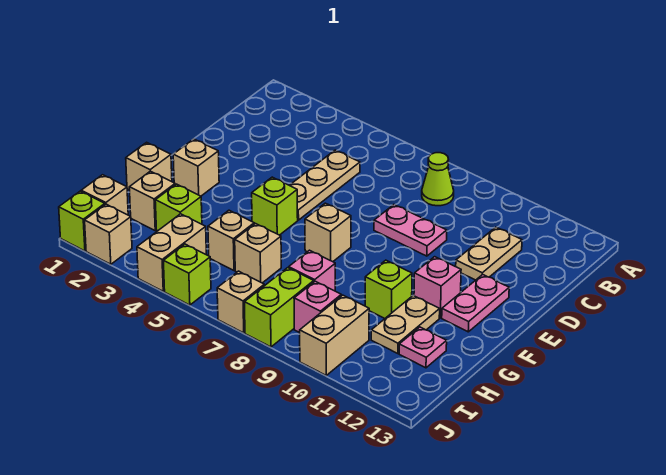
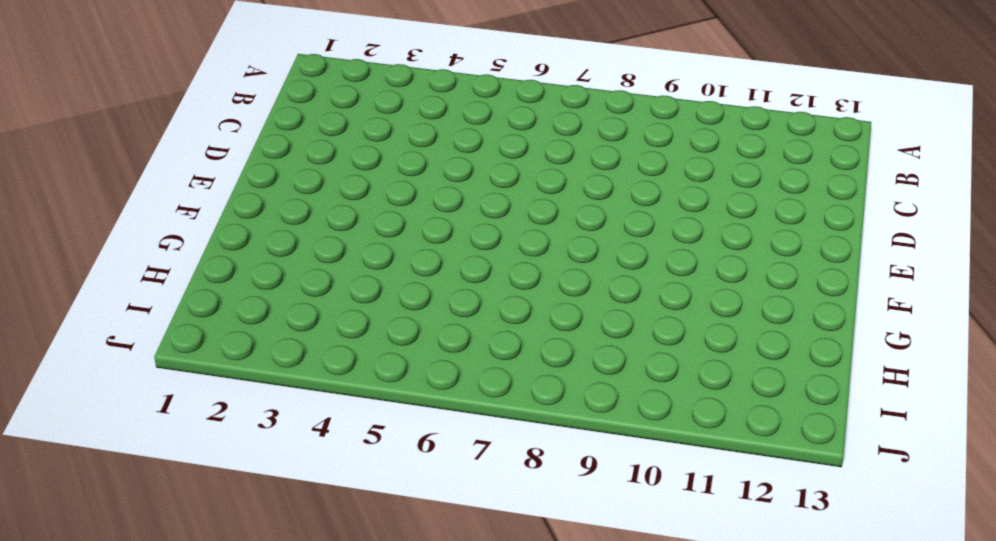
none -> lime cone B8 level 1
none -> tan plate C5:E5 level 1
none -> tan plate C11:D11 level 1

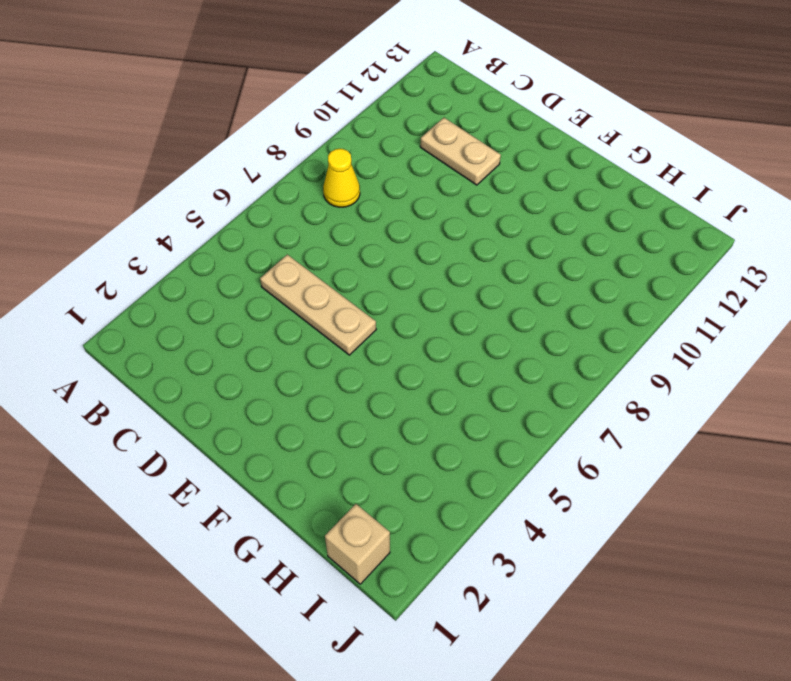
yellow cone B8 level 1 -> lime cone B8 level 1
none -> pink plate D8:D9 level 1
none -> pink plate E12:F12 level 1
none -> tan brick F2 level 1

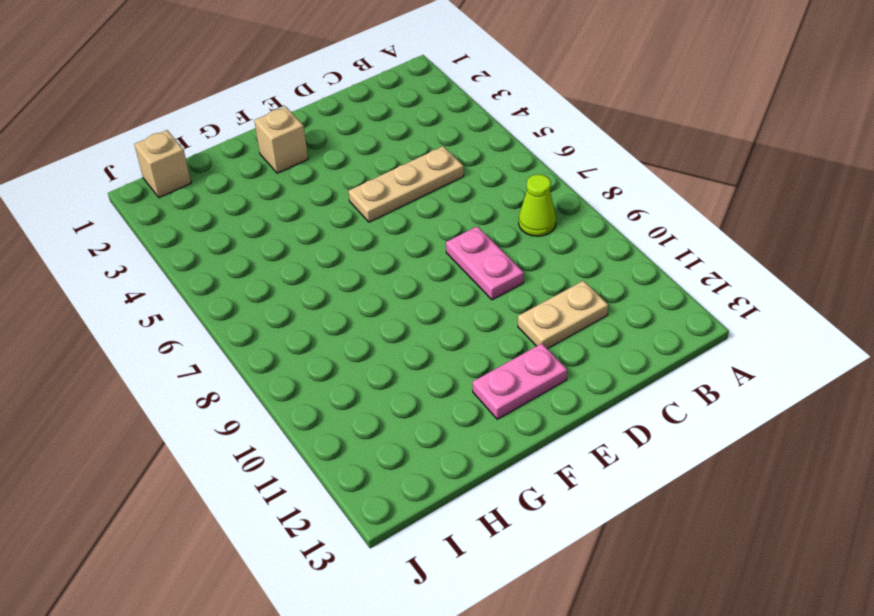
none -> lime brick F5 level 1
none -> tan brick F7 level 1
none -> pink brick F11 level 1

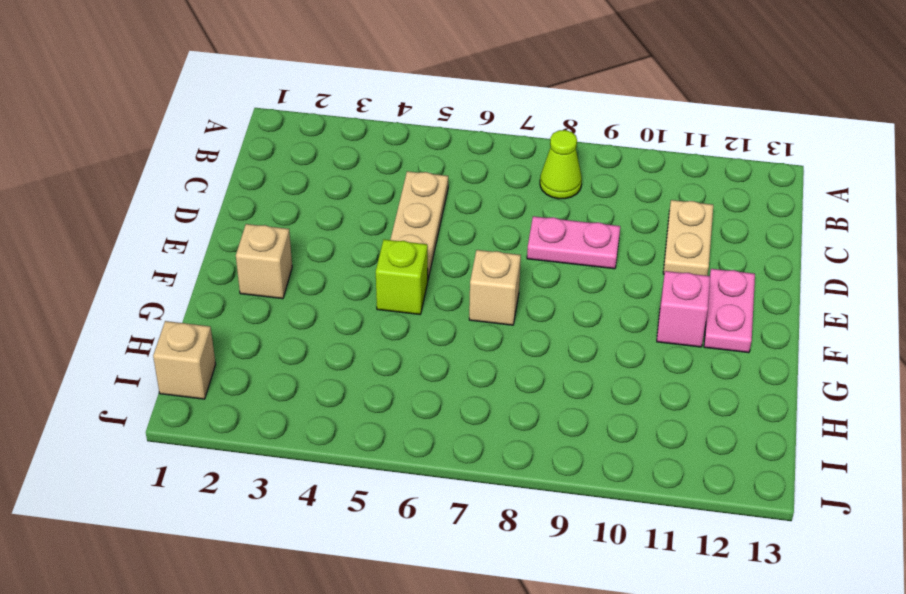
none -> tan brick G1 level 1
none -> lime brick G10 level 1
none -> tan plate G11:H11 level 1

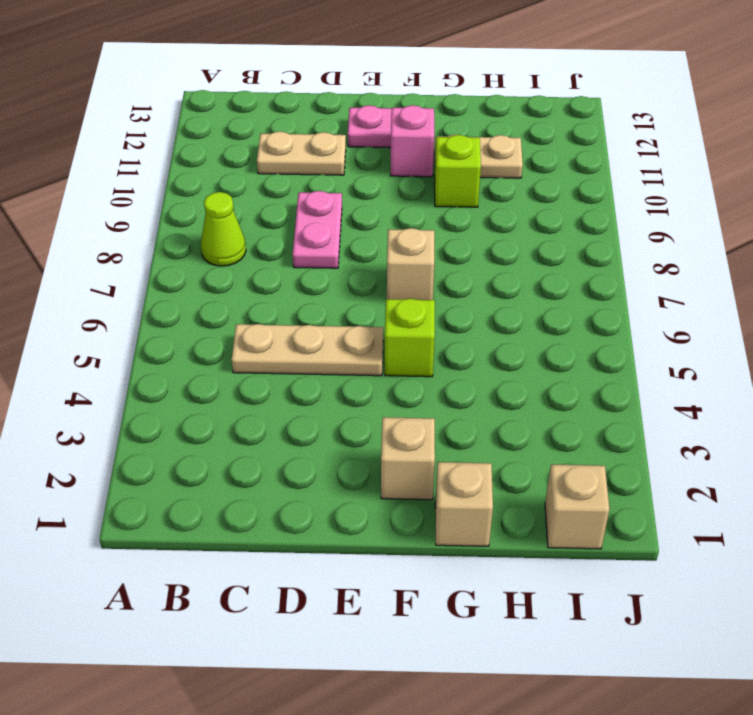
none -> tan brick H2 level 1
none -> lime brick H3 level 1
none -> tan brick H5 level 1

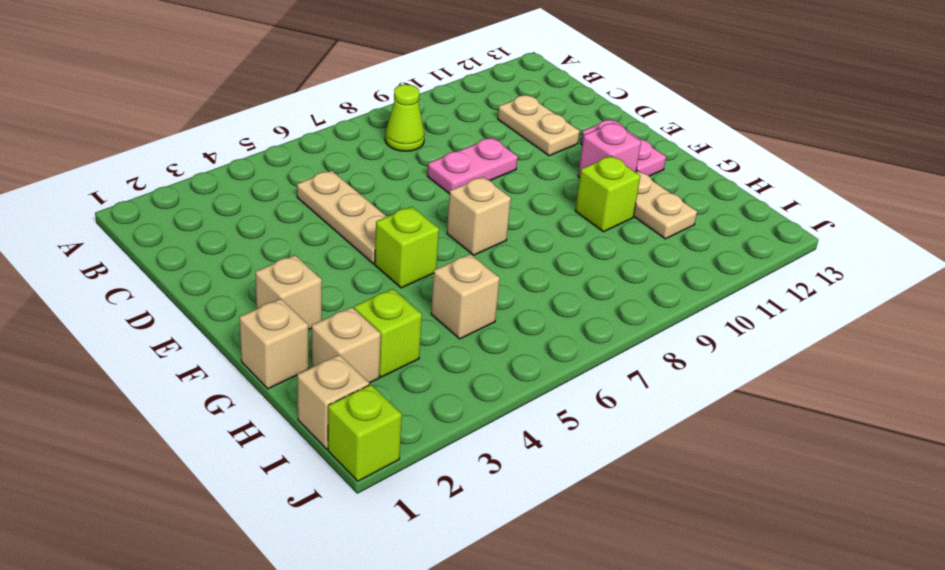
none -> tan brick H6 level 1
none -> pink brick H8 level 1
none -> pink plate H12 level 1

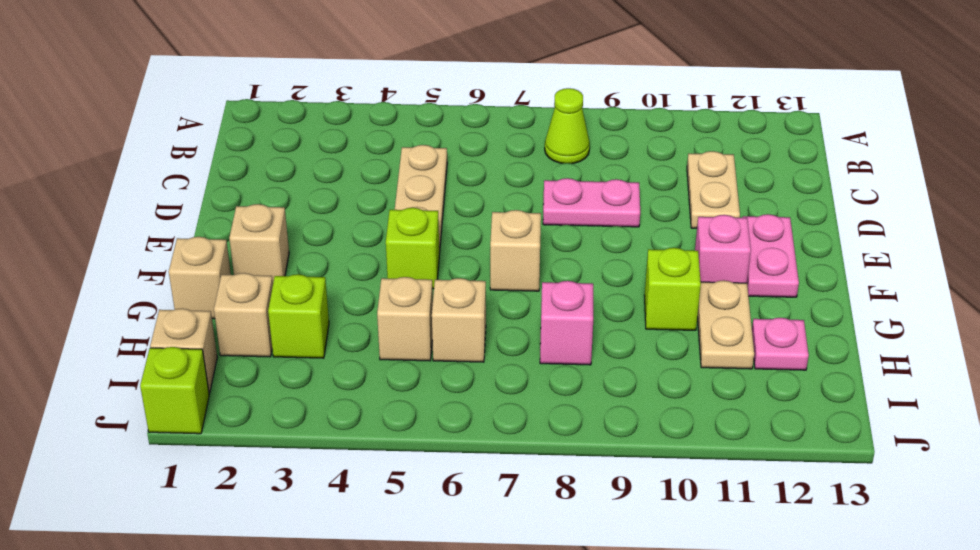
none -> tan brick I4:J4 level 1
none -> lime brick I8:J8 level 1
none -> pink brick I9 level 1

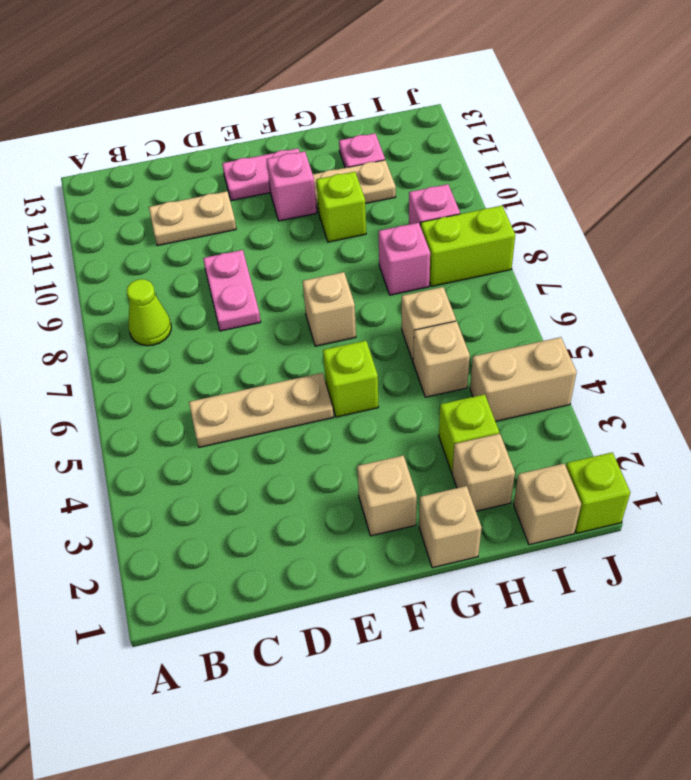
none -> tan brick I10:J10 level 1
none -> tan brick J2 level 1
none -> lime brick J5 level 1

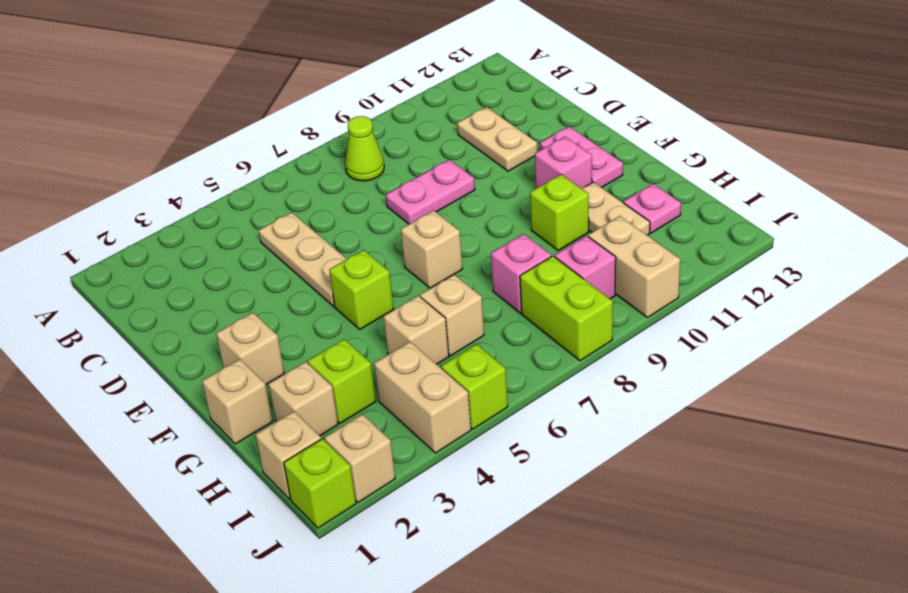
none -> tan brick J7 level 1

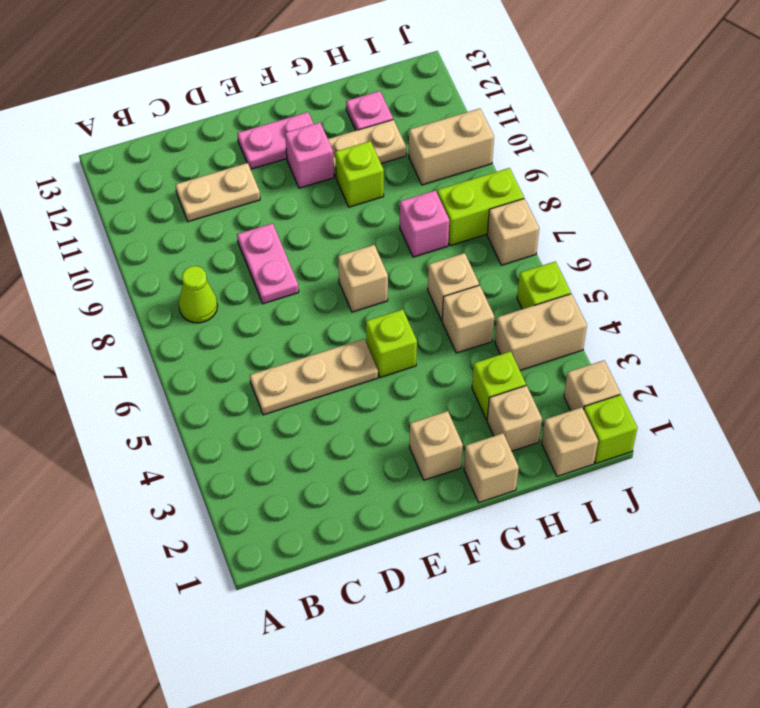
none -> pink brick I9 level 1

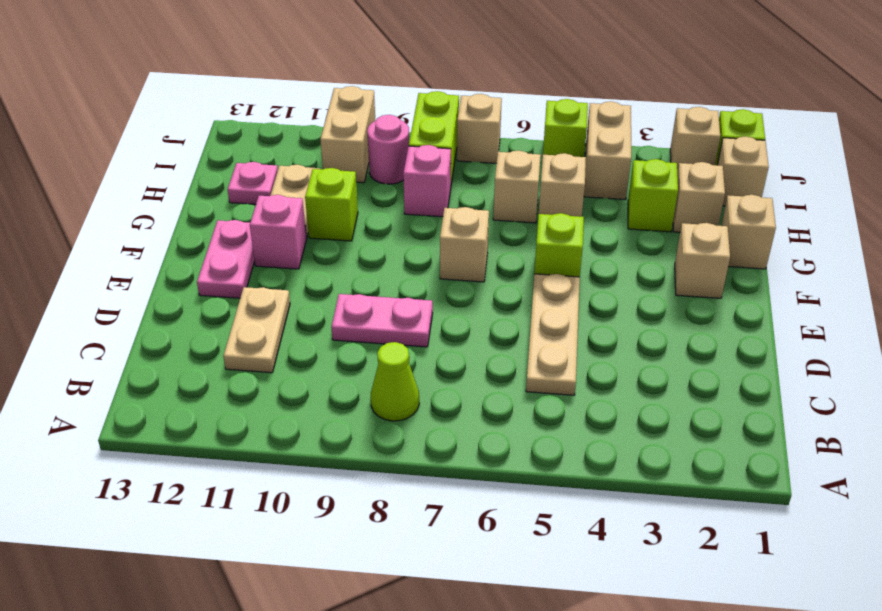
pink round brick I9 level 1 -> pink brick I9 level 1

